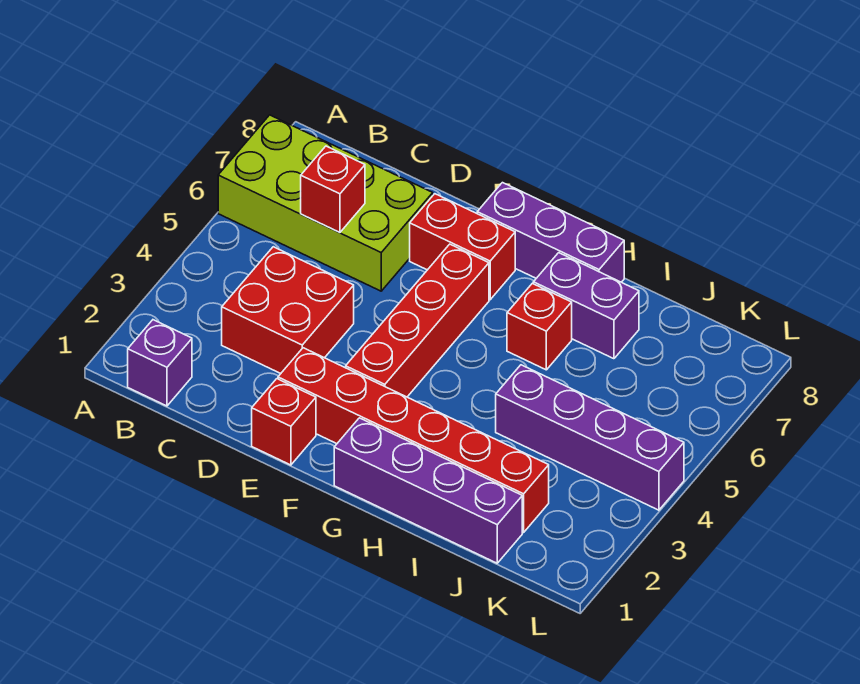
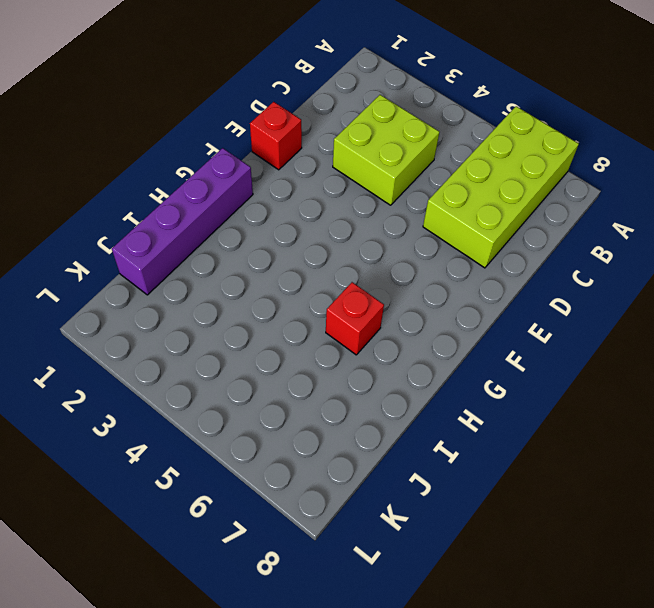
lime brick C3:D4 level 1 -> red brick C3:D4 level 1
none -> purple brick B1 level 1
none -> red brick E2:J2 level 1
none -> red brick E7:F7 level 1

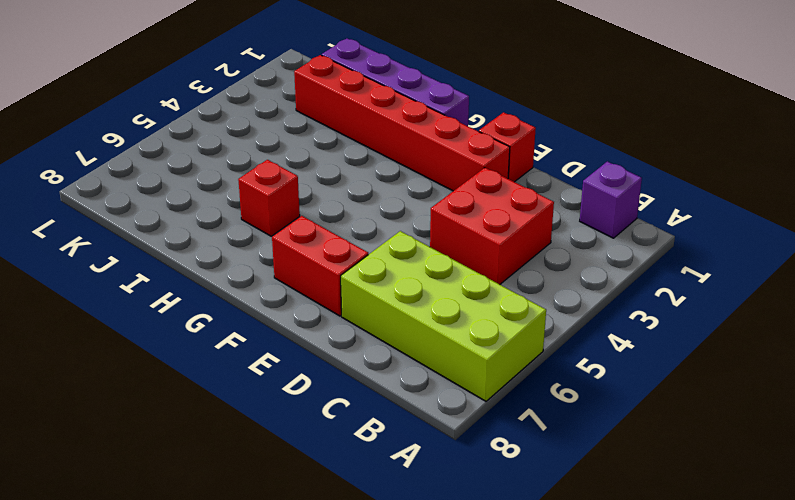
none -> red brick F3:F6 level 1
none -> purple brick F8:H8 level 1
none -> purple brick H7:I7 level 1

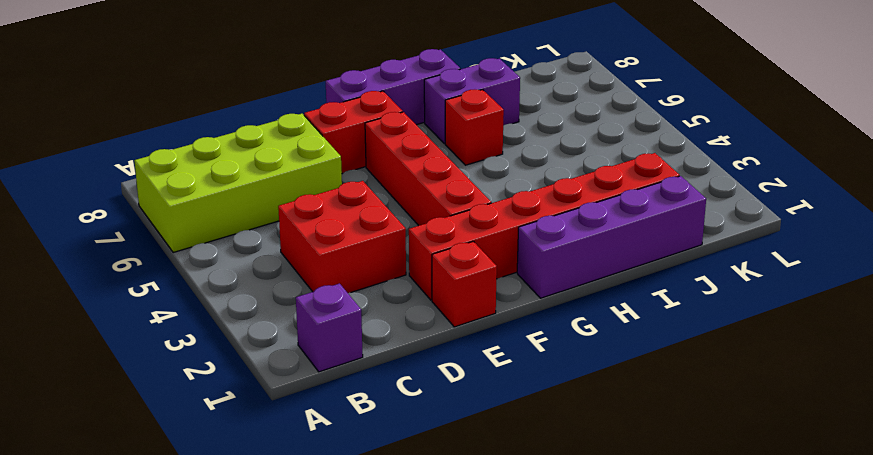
none -> purple brick I4:L4 level 1
none -> red brick C6 level 2

